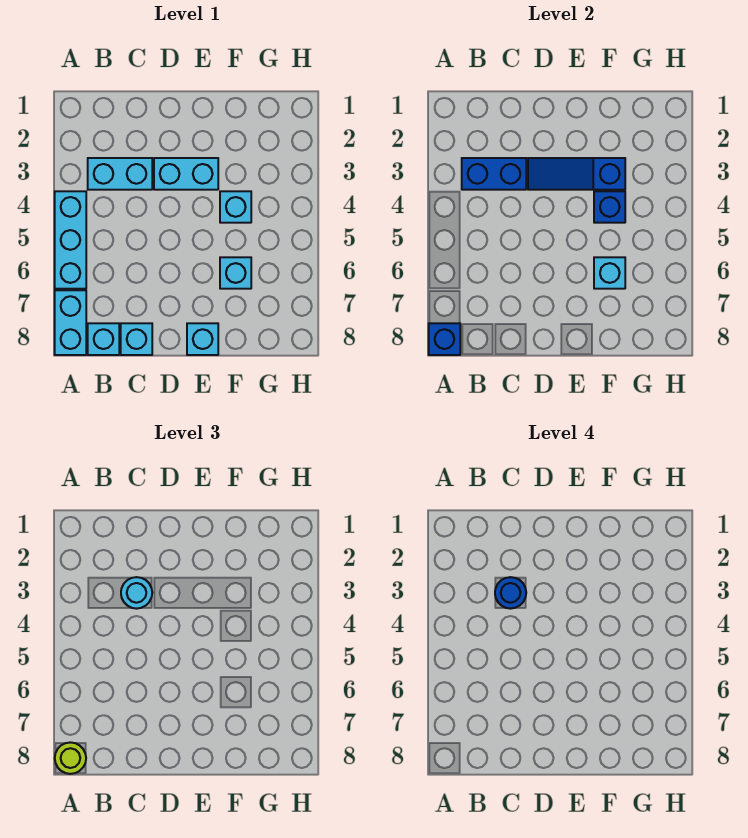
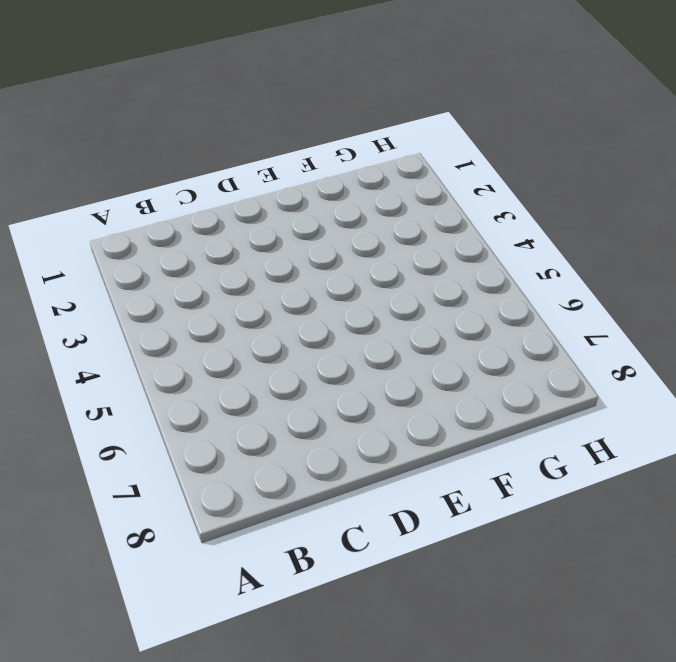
none -> cyan brick A4:A6 level 1
none -> cyan brick A7:A8 level 1
none -> cyan brick B3:C3 level 1

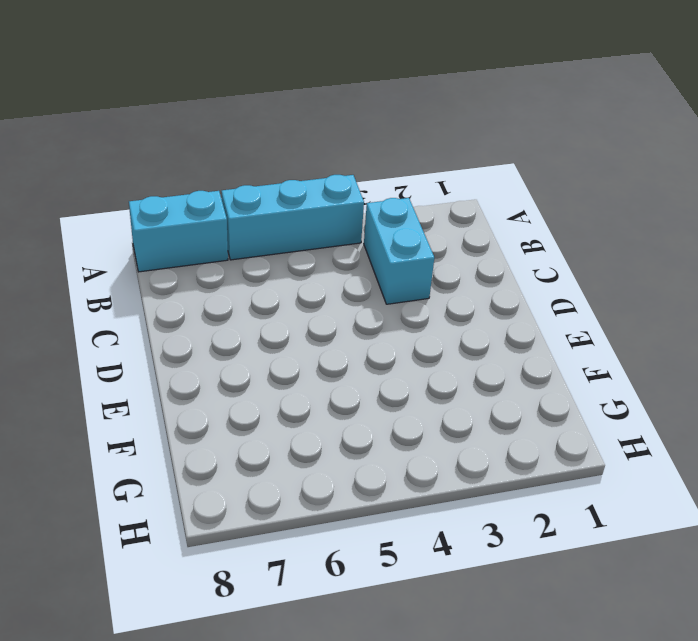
none -> cyan brick B8 level 1
none -> cyan brick C8 level 1
none -> cyan brick D3:E3 level 1

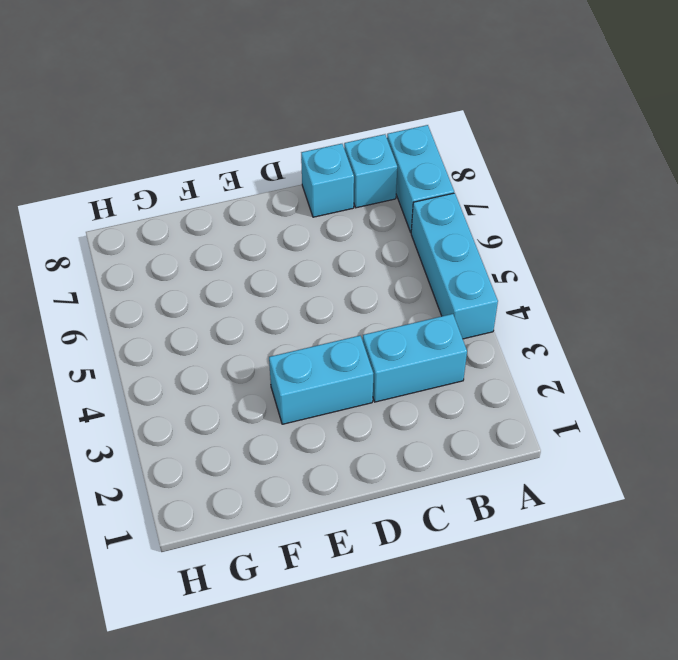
none -> cyan brick E8 level 1
none -> cyan brick F4 level 1
none -> cyan brick F6 level 1

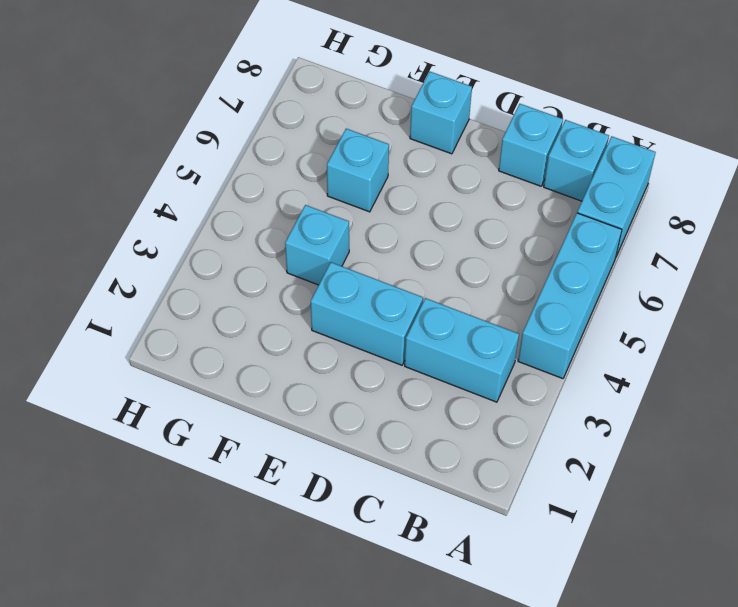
none -> blue brick A8 level 2
none -> blue brick B3:C3 level 2
none -> blue slope D3:F3 level 2 top F

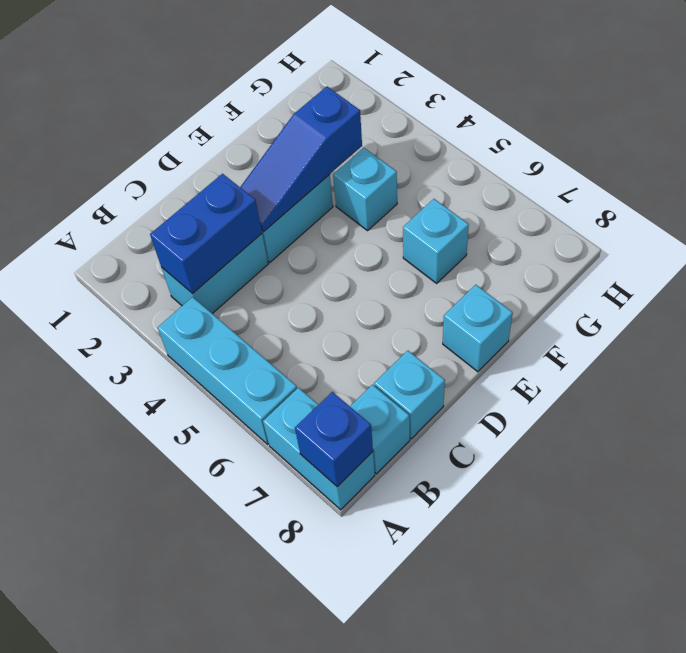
none -> blue brick F4 level 2
none -> cyan brick F6 level 2
none -> lime round brick A8 level 3

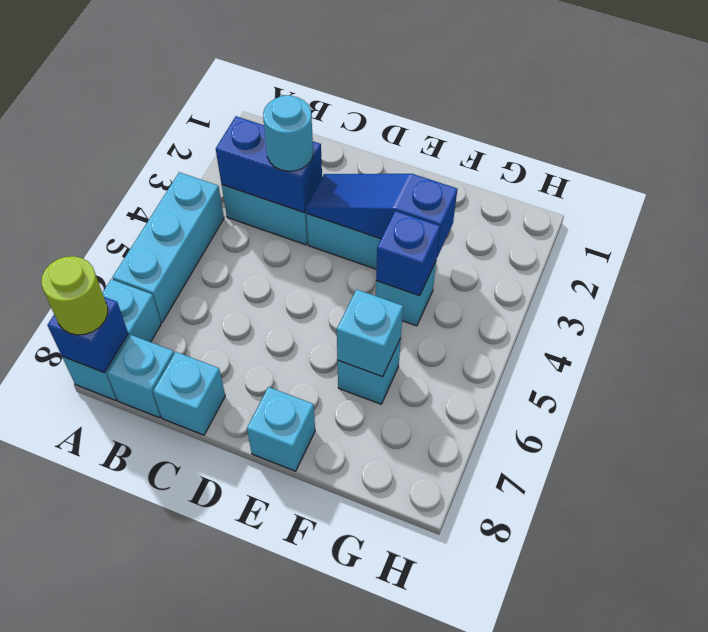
none -> blue round brick C3 level 4

